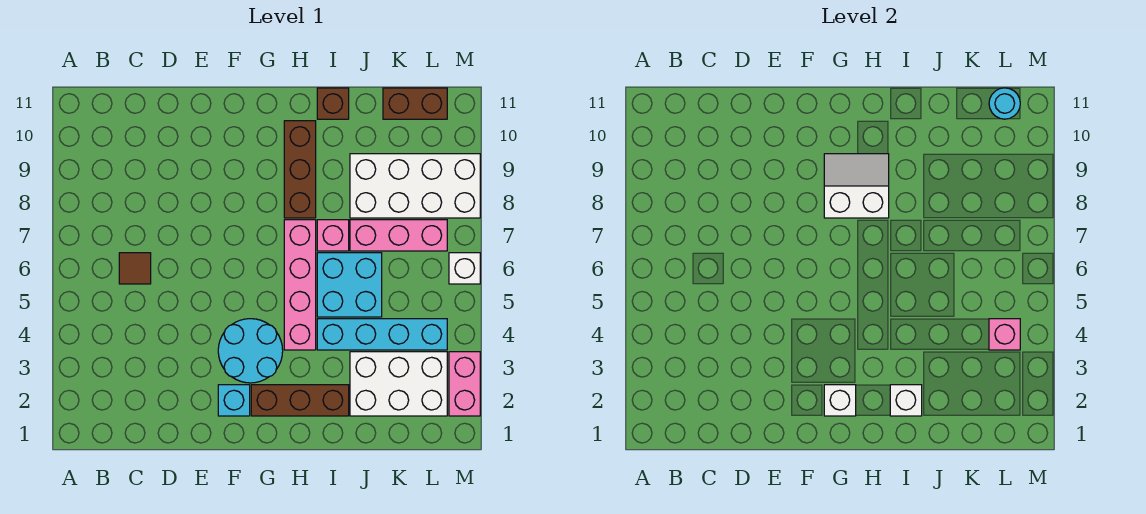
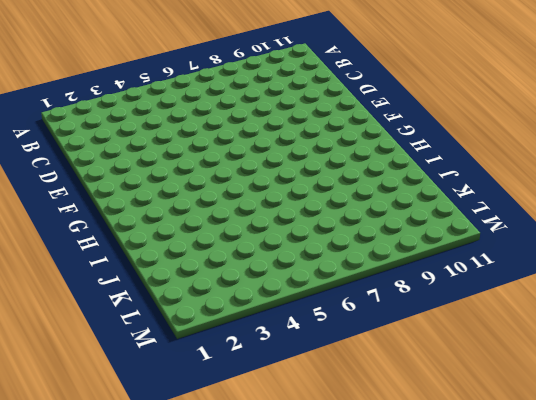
none -> brown tile C6 level 1
none -> cyan brick F2 level 1
none -> cyan round brick F3:G4 level 1

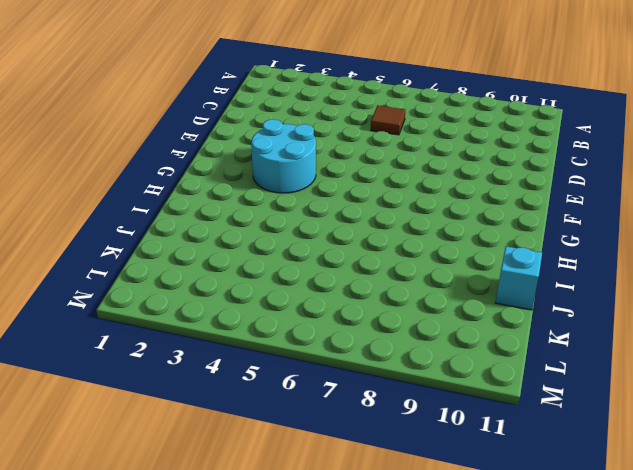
cyan brick J11 level 1 -> cyan brick F2 level 1
none -> brown brick G2:I2 level 1
none -> pink brick H4:H7 level 1
none -> brown brick H8:H10 level 1

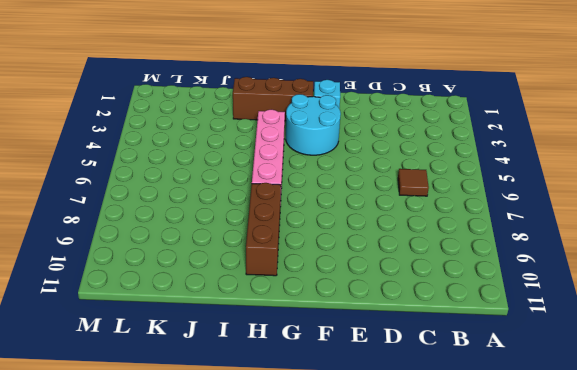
none -> cyan brick I4:L4 level 1
none -> cyan brick I5:J6 level 1
none -> pink brick I7 level 1

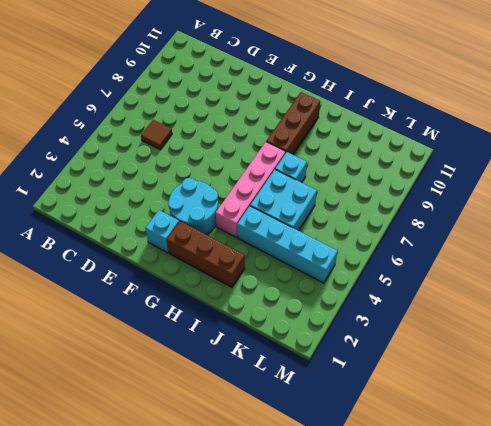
cyan brick I7 level 1 -> pink brick I7 level 1
none -> brown brick I11 level 1
none -> white brick J2:L3 level 1
none -> pink brick J7:L7 level 1

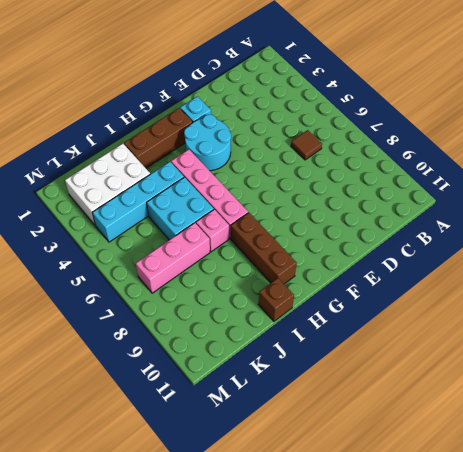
none -> white brick J8:M9 level 1
none -> brown brick K11:L11 level 1
none -> pink brick M2:M3 level 1

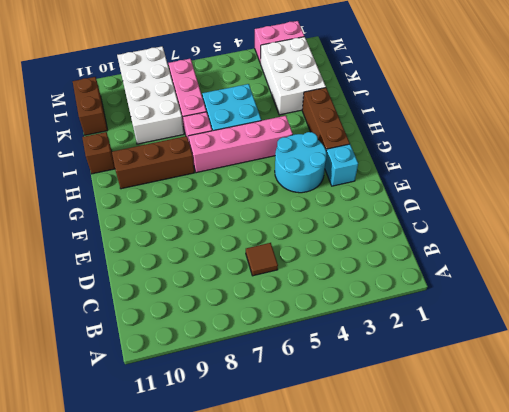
none -> cyan brick I4:L4 level 1
none -> white brick M6 level 1
none -> white brick G2 level 2

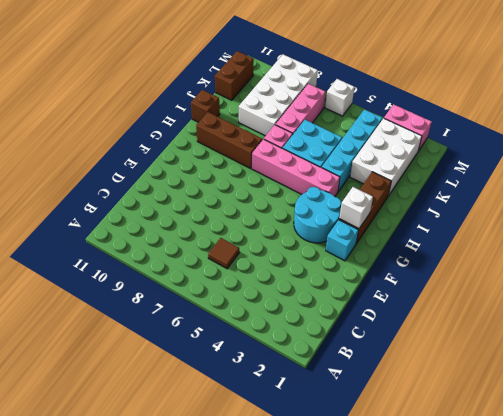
none -> white slope G8:H9 level 2 top 8
none -> white brick I2 level 2
none -> pink brick L4 level 2

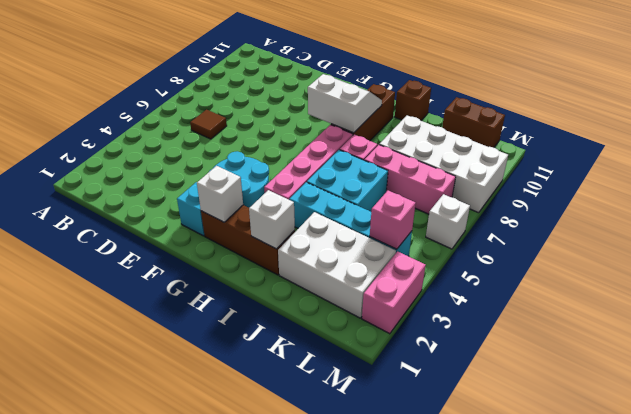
none -> cyan round brick L11 level 2

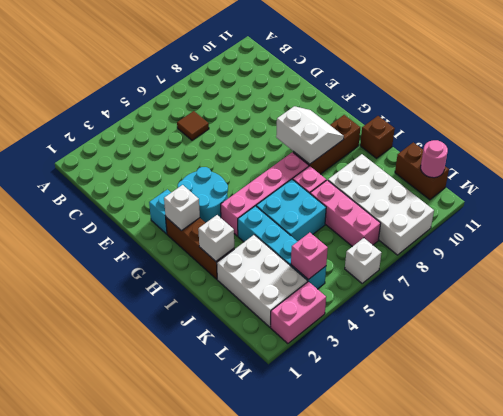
pink round brick L11 level 2 -> cyan round brick L11 level 2

